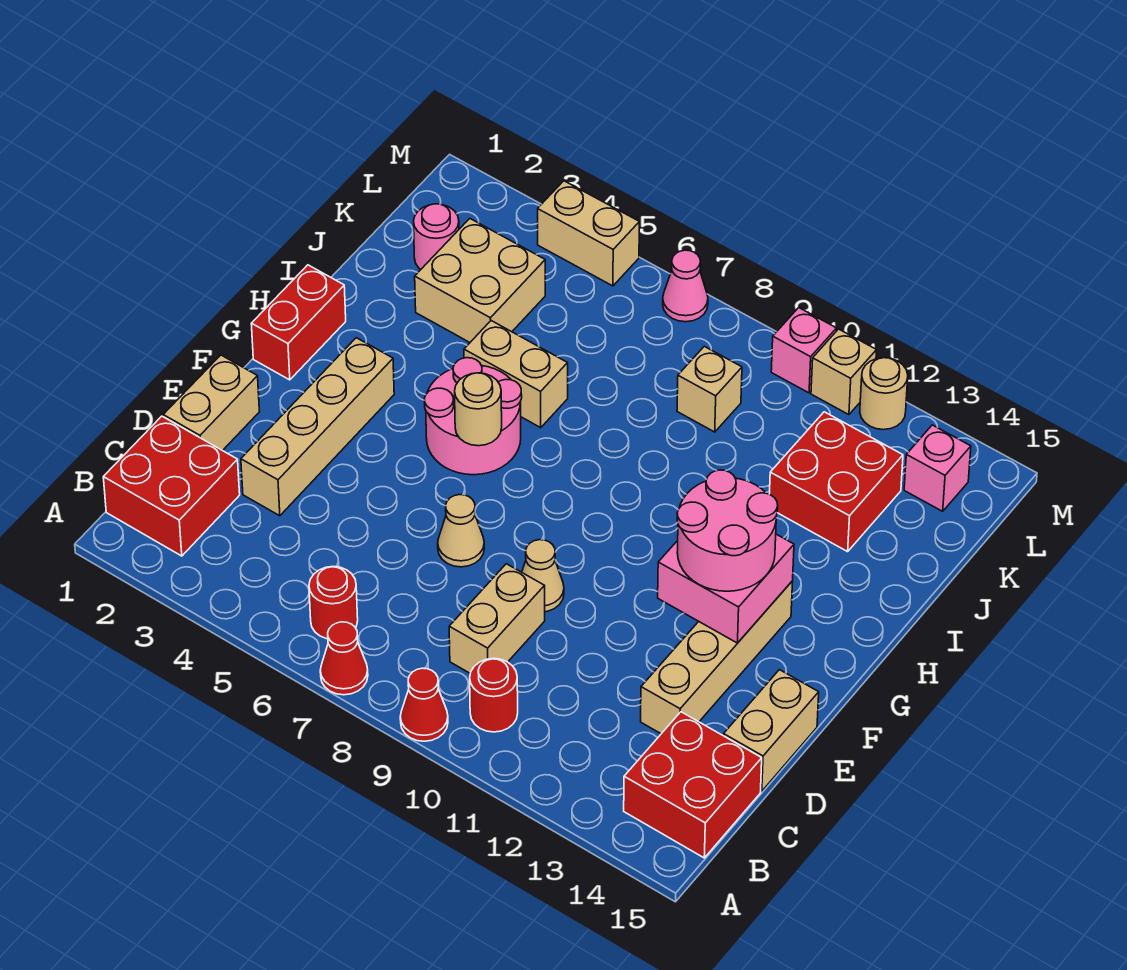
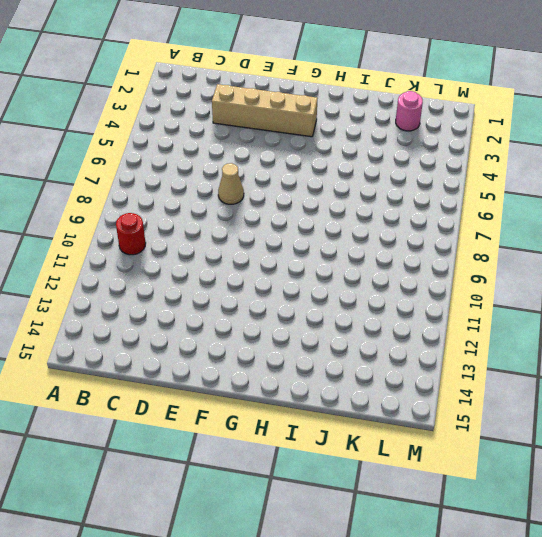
none -> red cone A7 level 1
none -> red cone A9 level 1
none -> red brick B1:C2 level 1

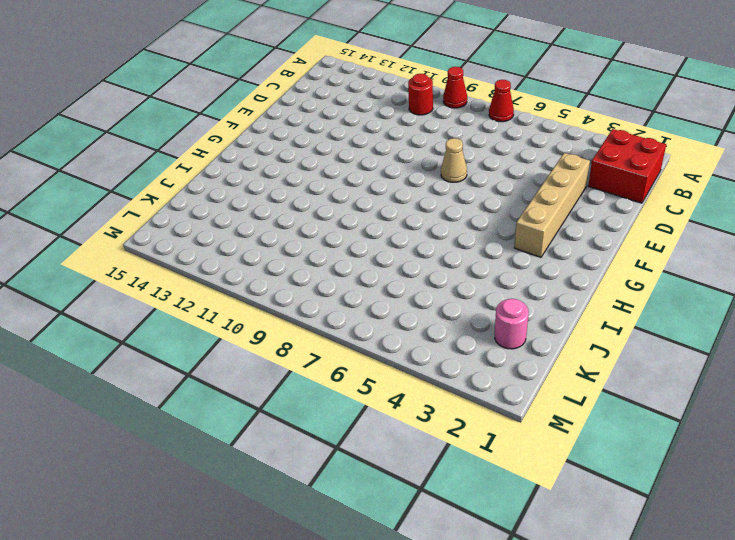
none -> red round brick B6 level 1
none -> red brick B14:C15 level 1
none -> tan brick C9:D9 level 1

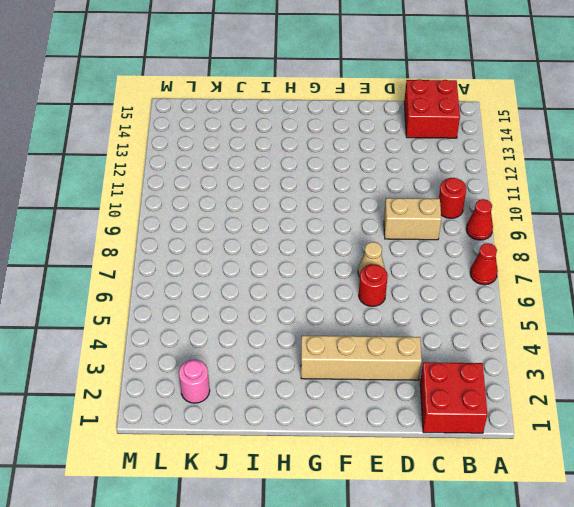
red round brick E6 level 1 -> red round brick B6 level 1
none -> tan brick D1:E1 level 1
none -> tan brick D13:G13 level 1
none -> tan brick D15:E15 level 1

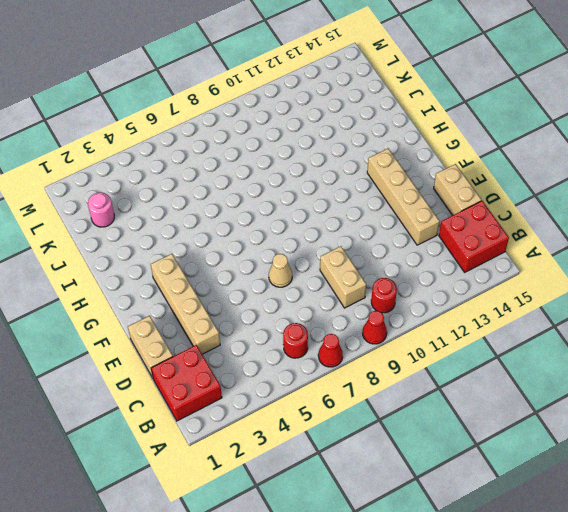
none -> tan cone E9 level 1
none -> red brick G1:H1 level 1
none -> pink round brick G5:H6 level 1

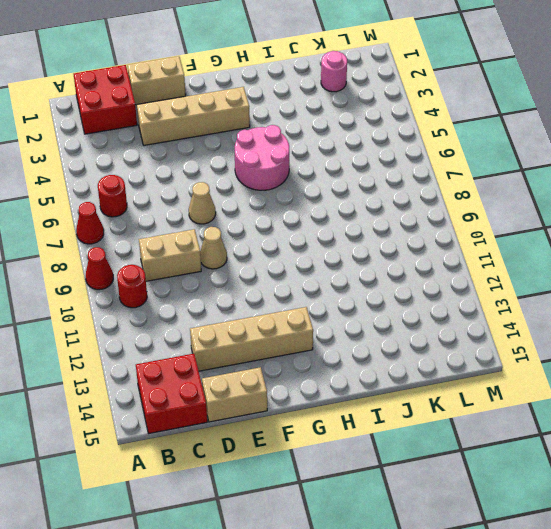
none -> red brick G1:H1 level 1
none -> tan brick I5:I6 level 1
none -> tan brick J3:K4 level 1

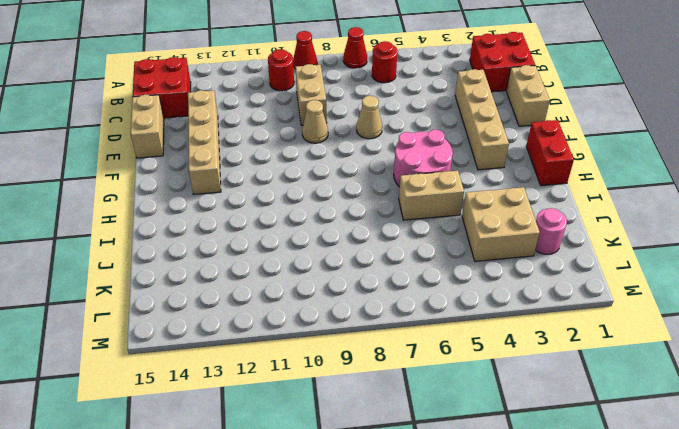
none -> red brick J12:K13 level 1
none -> tan brick K9 level 1
none -> pink brick L14 level 1

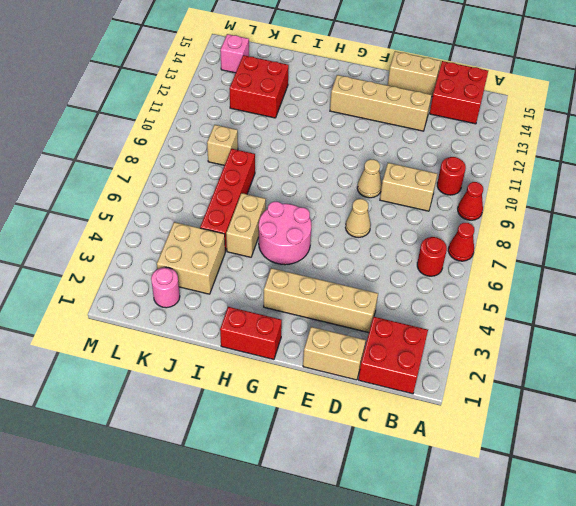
red brick J5:J8 level 1 -> none
none -> tan brick M4:M5 level 1
none -> pink cone M7 level 1
none -> pink brick M10 level 1

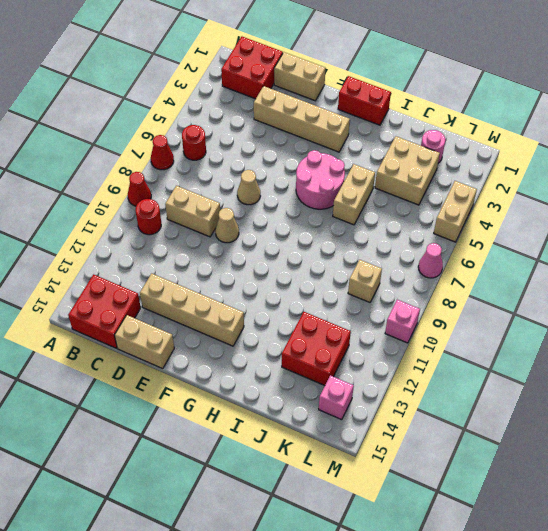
none -> tan brick M11 level 1
none -> tan round brick M12 level 1
none -> pink brick F12:G13 level 2

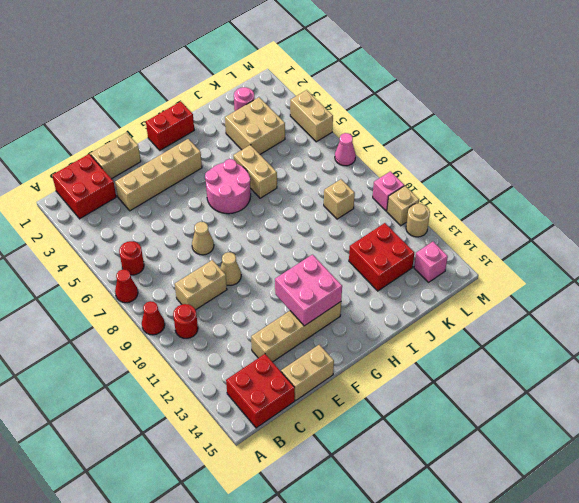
none -> tan round brick G6 level 2
none -> pink round brick F12:G13 level 3

